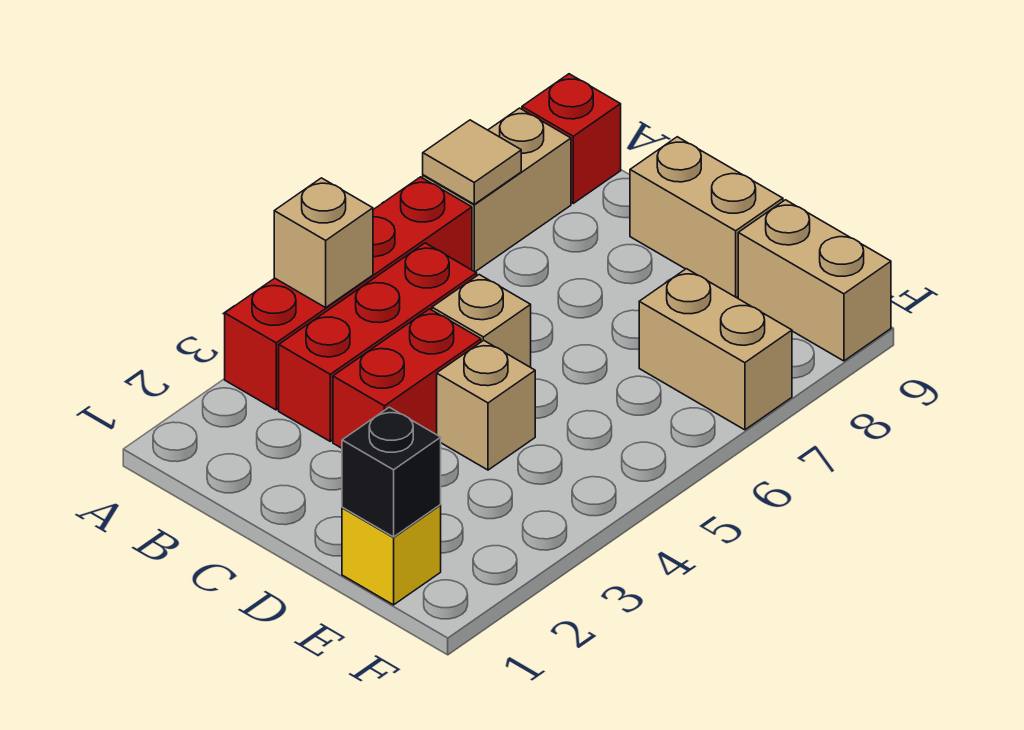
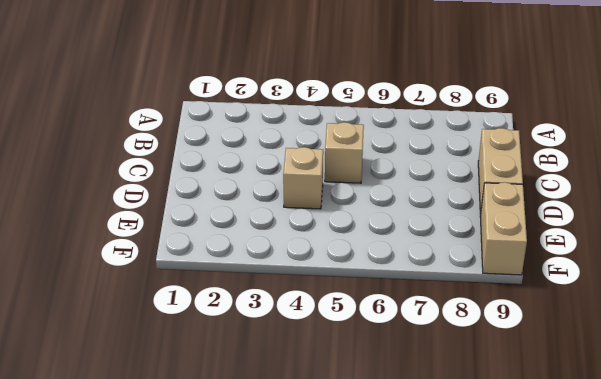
none -> red brick A3:A6 level 1
none -> tan brick A7:A8 level 1
none -> red brick A9 level 1

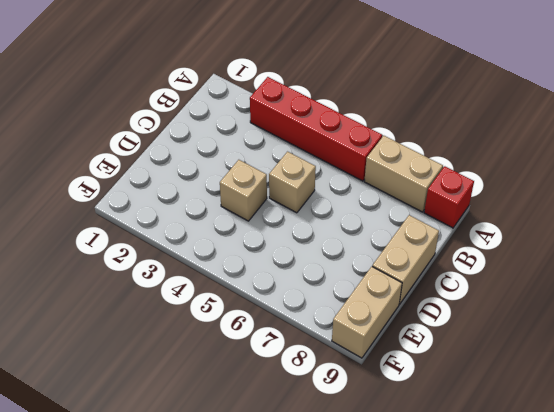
none -> red brick B3:B5 level 1
none -> red brick C3:C4 level 1
none -> yellow brick E1 level 1

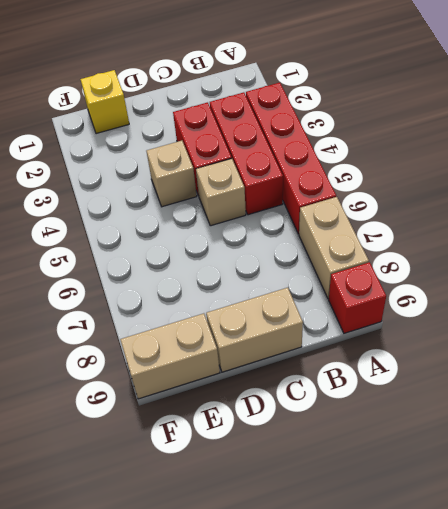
none -> tan brick E7:F7 level 1
none -> tan brick A4 level 2
none -> tan tile A7 level 2

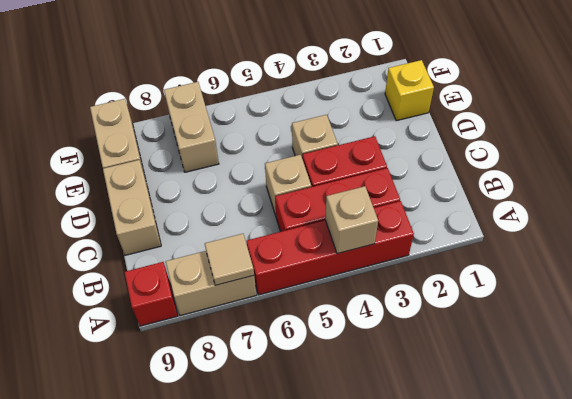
none -> black brick E1 level 2

